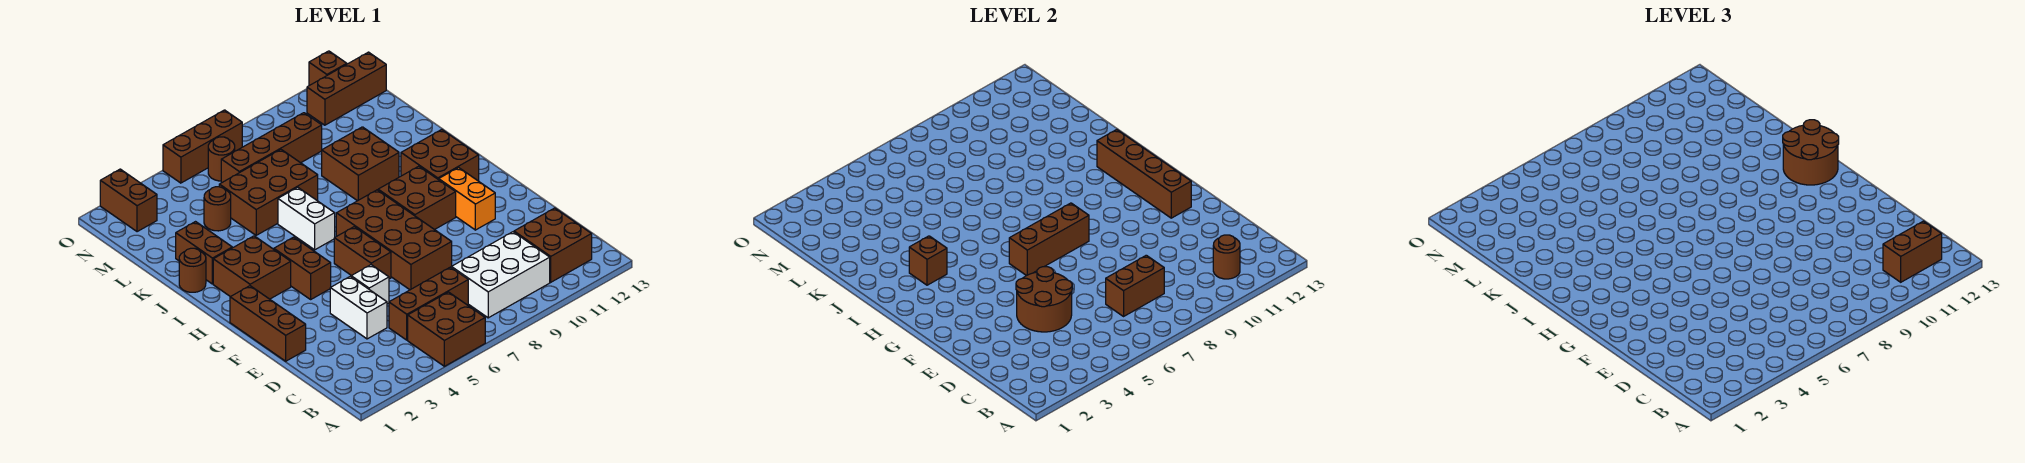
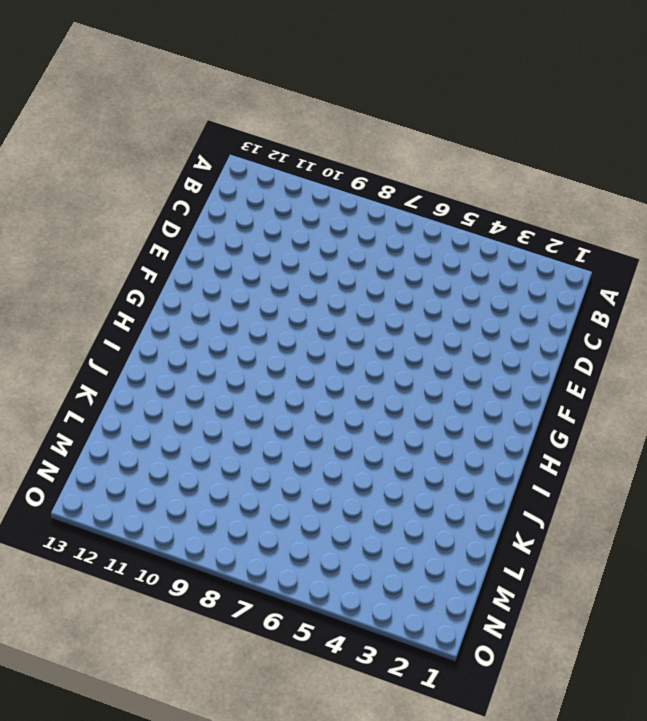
none -> brown brick A5:B6 level 1
none -> white brick B8:C10 level 1
none -> brown brick B11:C12 level 1
none -> brown brick C5:C7 level 1

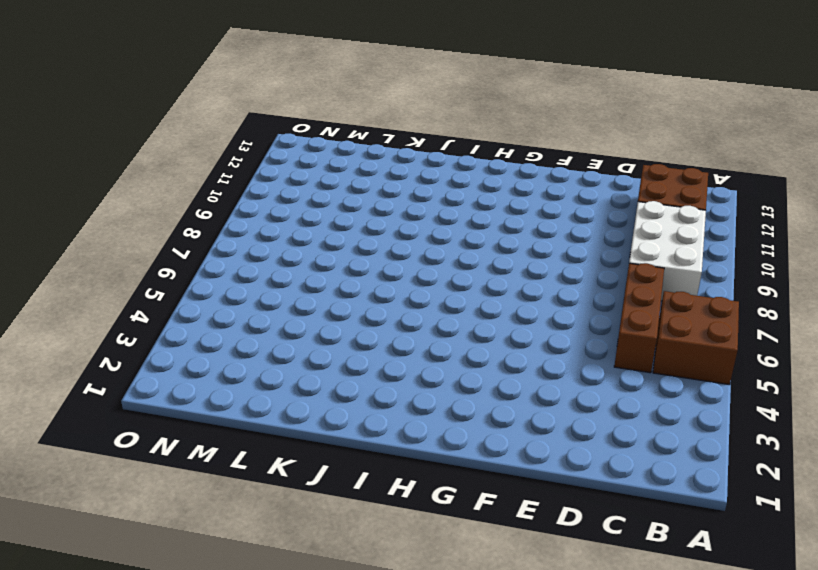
none -> white brick D4:E4 level 1
none -> brown brick E1:G1 level 1
none -> white brick E5 level 1
none -> brown brick E7:H8 level 1

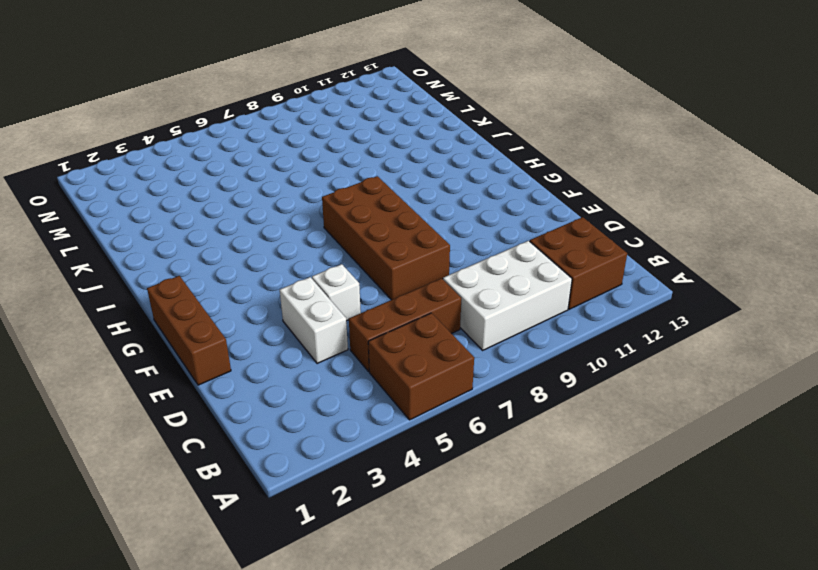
none -> brown brick F6:G6 level 1
none -> orange brick F11:G11 level 1
none -> brown brick G4:H4 level 1
none -> brown brick G9:H10 level 1

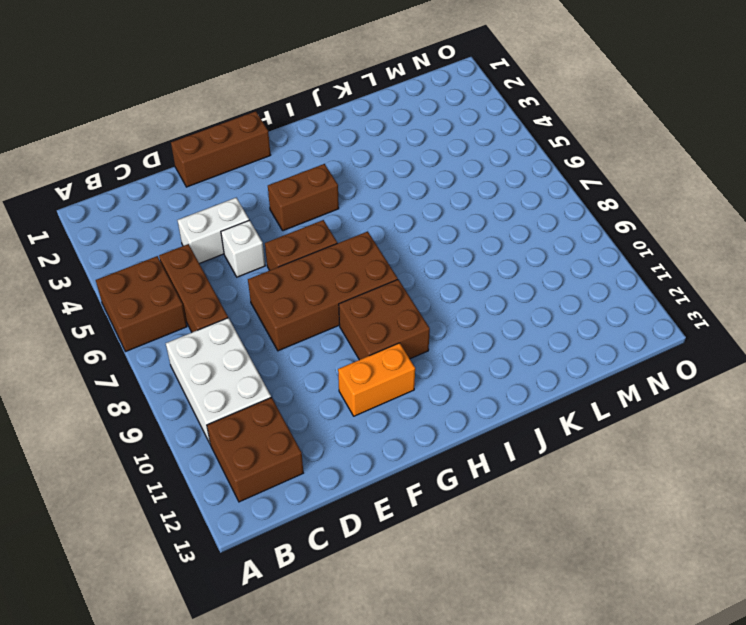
none -> brown brick H2:I3 level 1
none -> brown brick H11:I12 level 1
none -> white brick I6:J6 level 1
none -> brown round brick J1 level 1

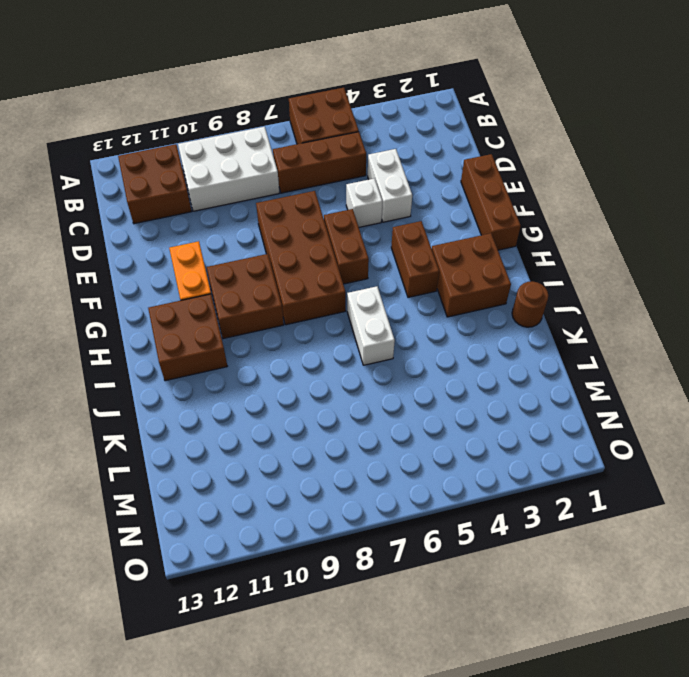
none -> brown brick J2:K2 level 1
none -> brown brick J9:K10 level 1
none -> brown brick K5:L7 level 1
none -> brown round brick L4 level 1

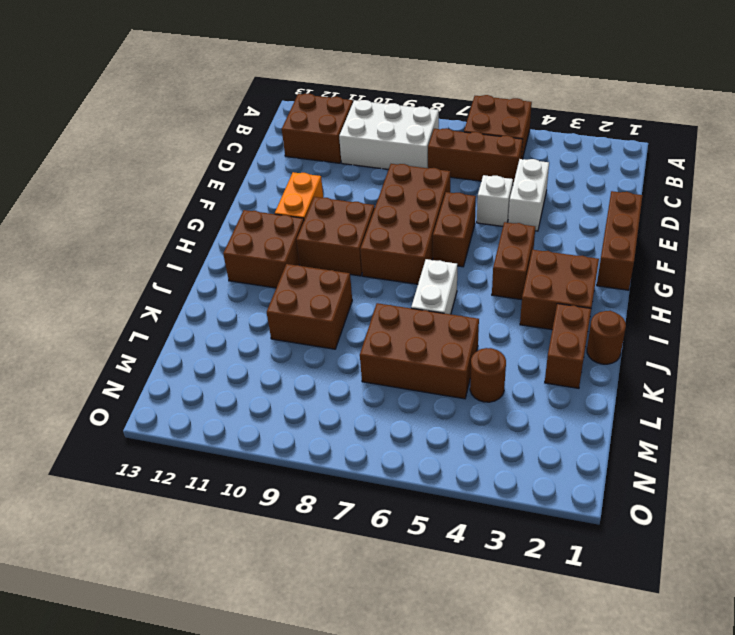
none -> brown brick M6:M9 level 1
none -> brown brick N2:O2 level 1
none -> brown round brick N6 level 1
none -> brown brick N11:N13 level 1

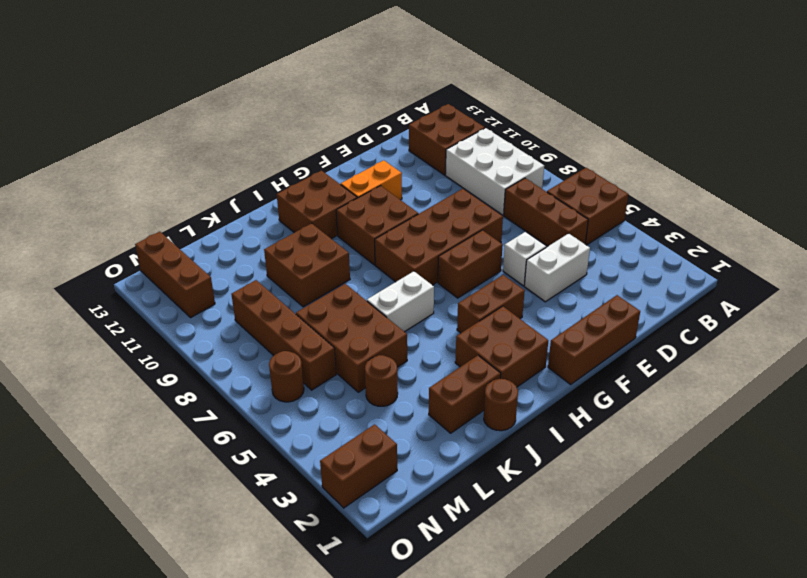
none -> brown brick O5:O7 level 1
none -> brown brick O12 level 1
none -> brown round brick B11 level 2
none -> brown brick C7:C8 level 2

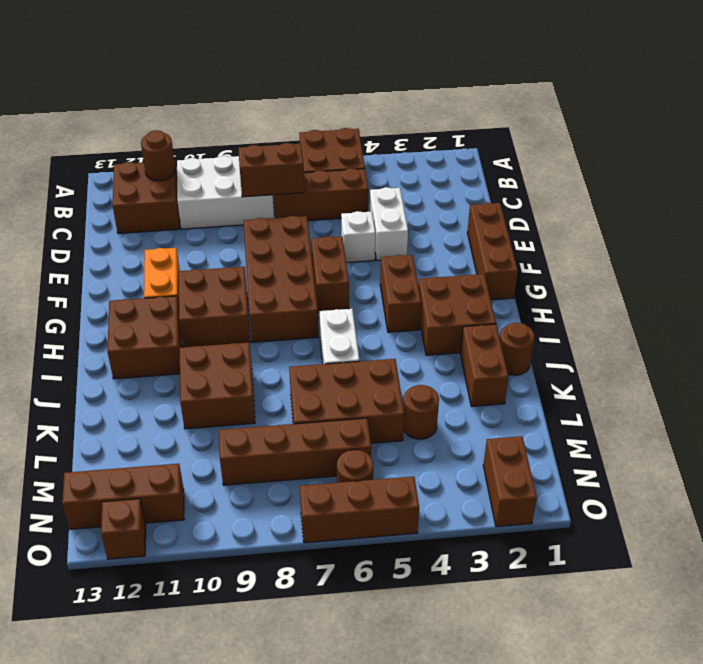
none -> brown round brick D4:E5 level 2
none -> brown brick F12:I12 level 2
none -> brown brick G6:G8 level 2
none -> brown brick I3 level 2

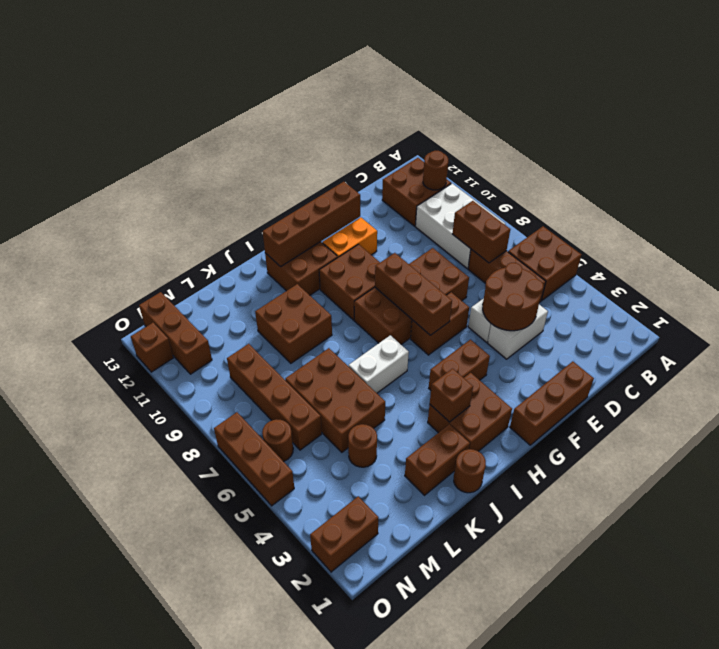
none -> brown brick B11:B12 level 3
none -> brown round brick H12:I13 level 3

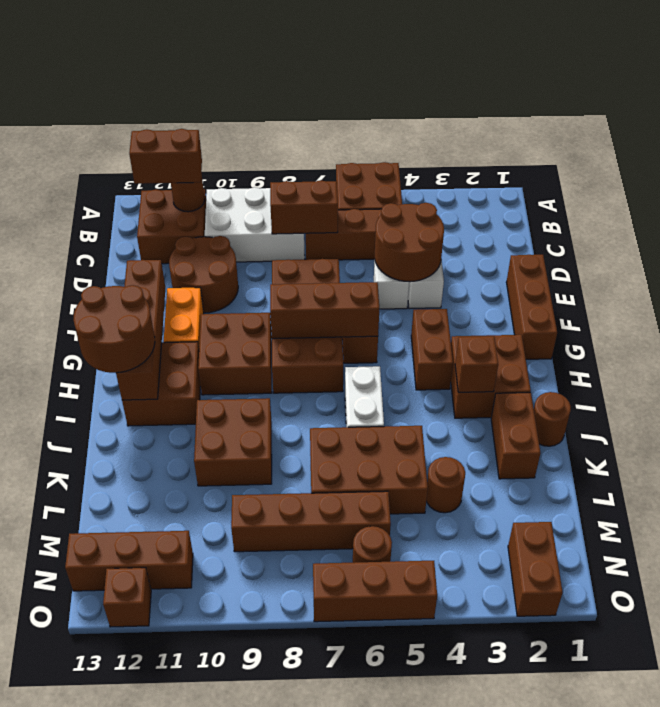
brown round brick D10:E11 level 1 -> none

